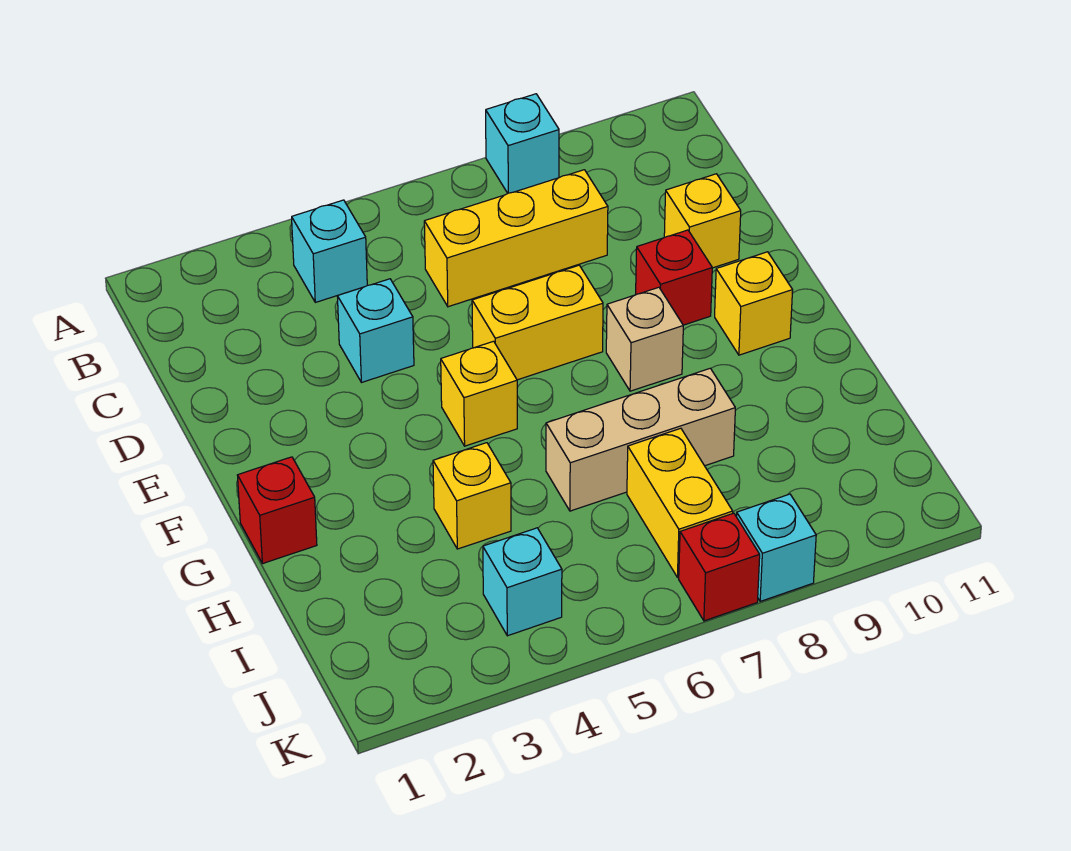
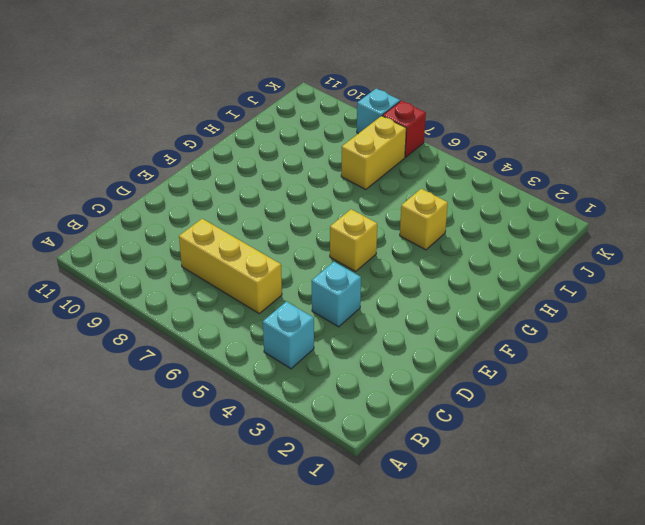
none -> cyan brick A8 level 1
none -> yellow brick D10 level 1
none -> yellow brick E6:E7 level 1

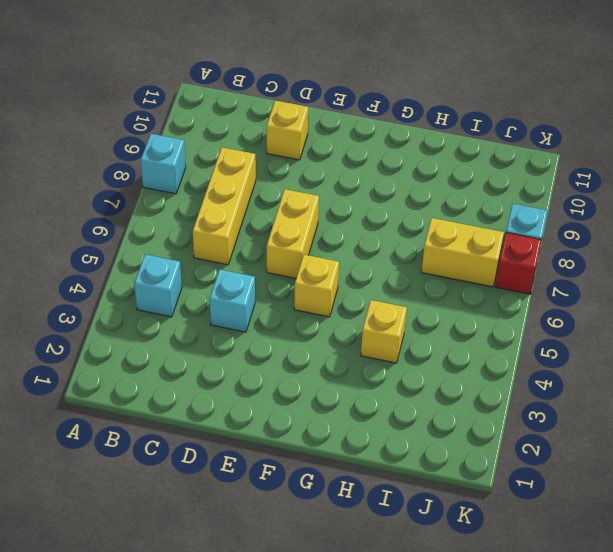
none -> red brick E9 level 1
none -> tan brick F8 level 1
none -> yellow brick F10 level 1

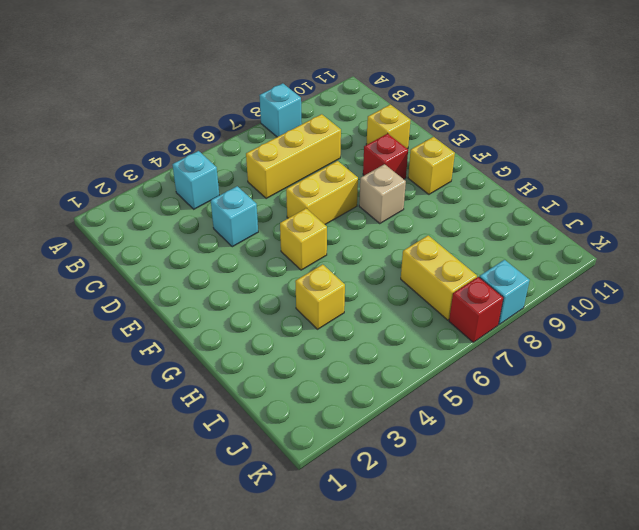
none -> red brick G1 level 1
none -> tan brick H6:H8 level 1
none -> cyan brick J4 level 1

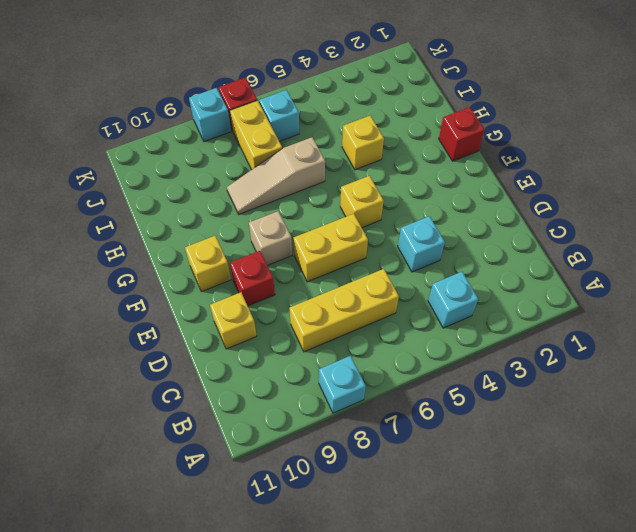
tan slope H6:H8 level 1 top 6 -> tan brick H6:H8 level 1
cyan brick J6 level 1 -> cyan brick J4 level 1

